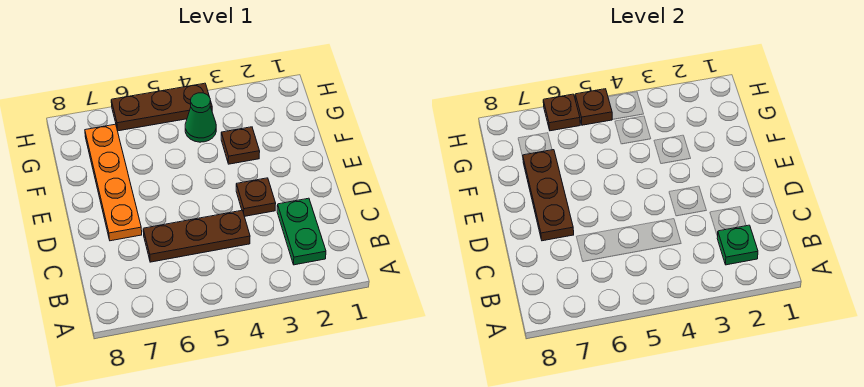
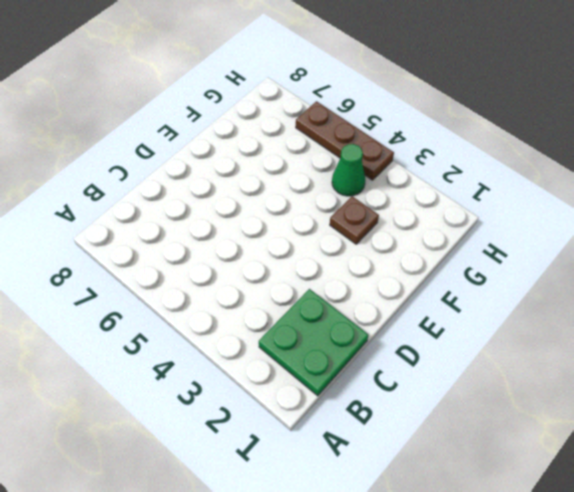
green plate B1:C2 level 1 -> green plate B2:C2 level 1
none -> brown plate C4:C6 level 1
none -> brown plate D3 level 1

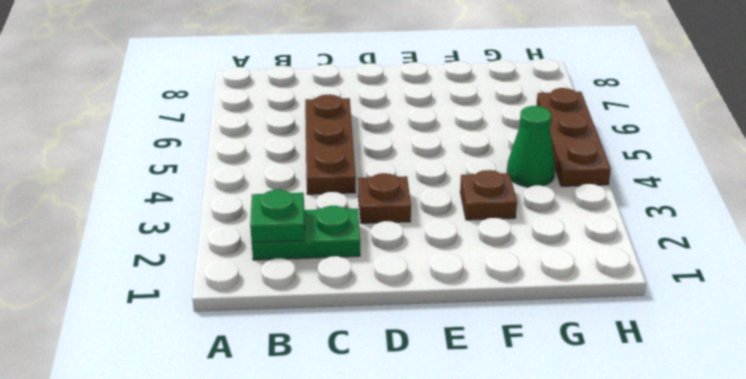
none -> orange plate D7:G7 level 1
none -> brown plate D7:F7 level 2

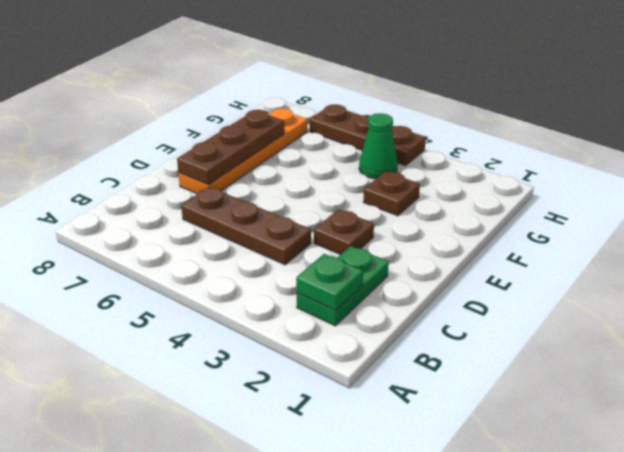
none -> brown plate H5 level 2
none -> brown plate H6 level 2

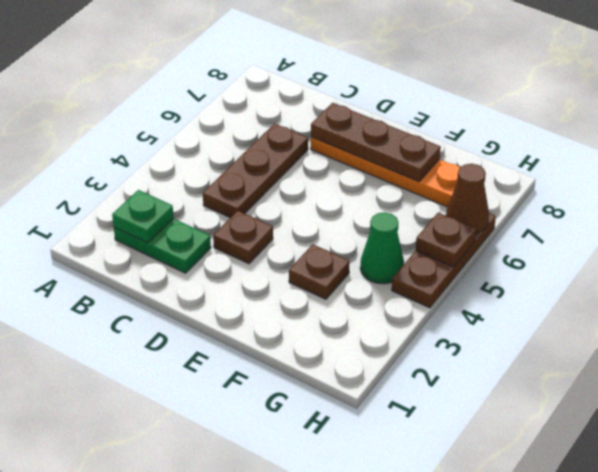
brown cone H6 level 2 -> brown plate H6 level 2

